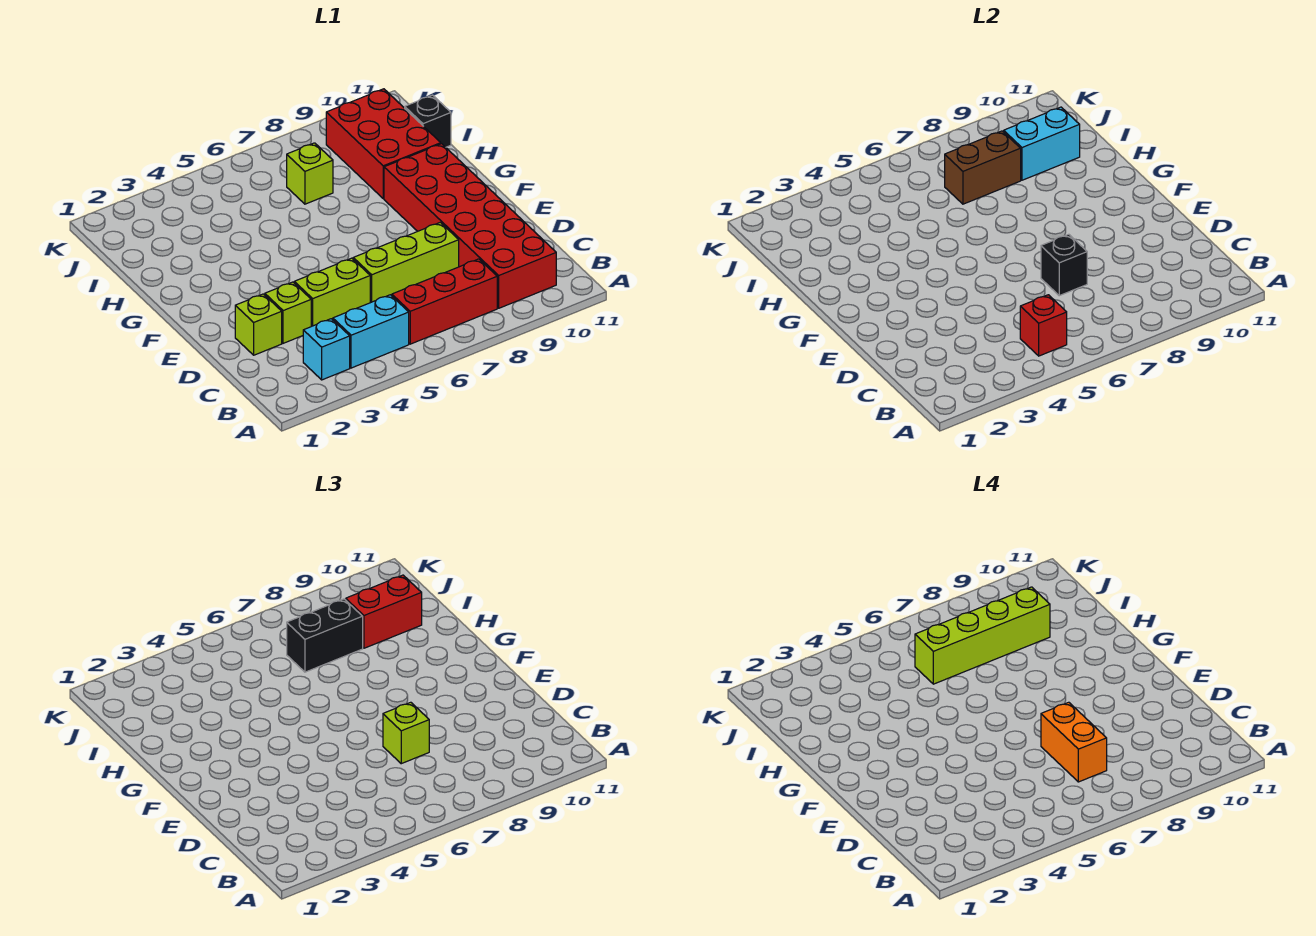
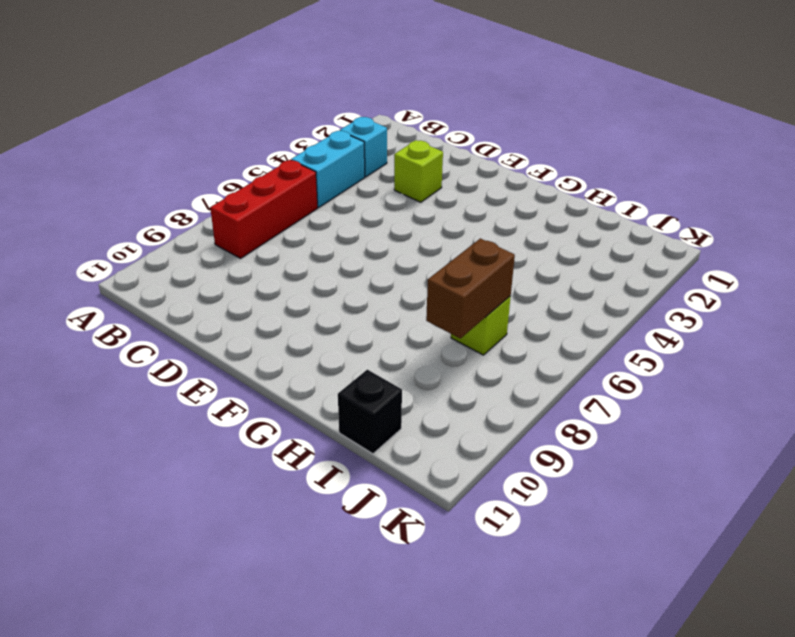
none -> red brick B9:G10 level 1
none -> lime brick D2 level 1
none -> lime brick D4:D5 level 1

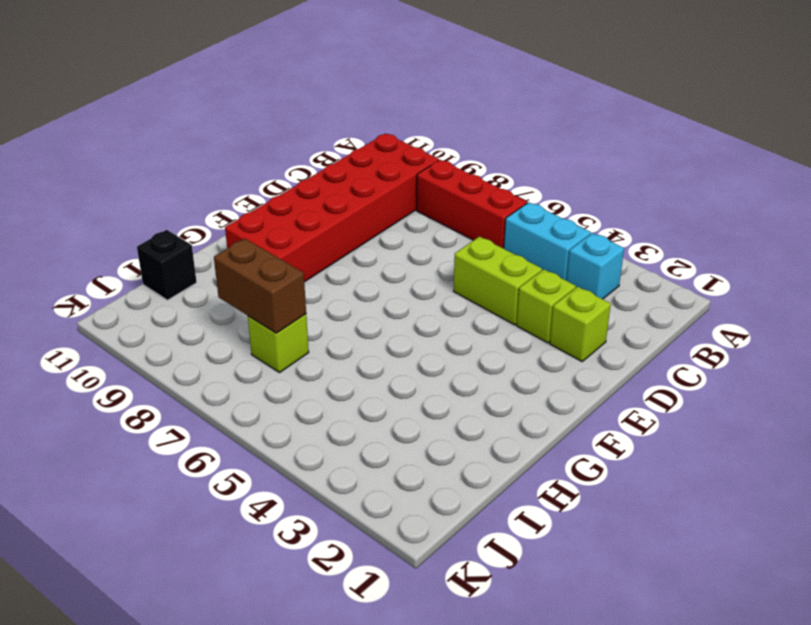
none -> lime brick D6:D8 level 1
none -> red brick H9:J10 level 1
none -> red brick B5 level 2

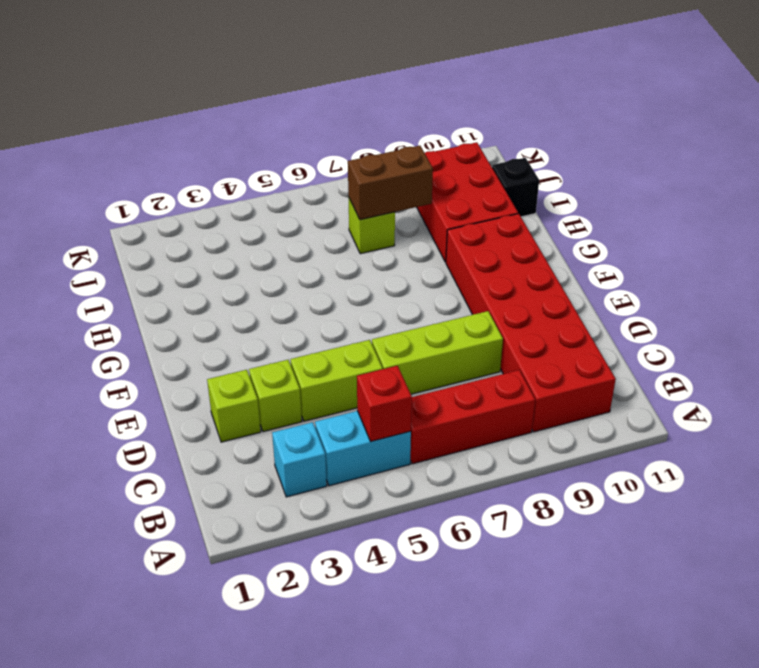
none -> black brick D7 level 2
none -> cyan brick I9:I10 level 2
none -> lime brick D7 level 3

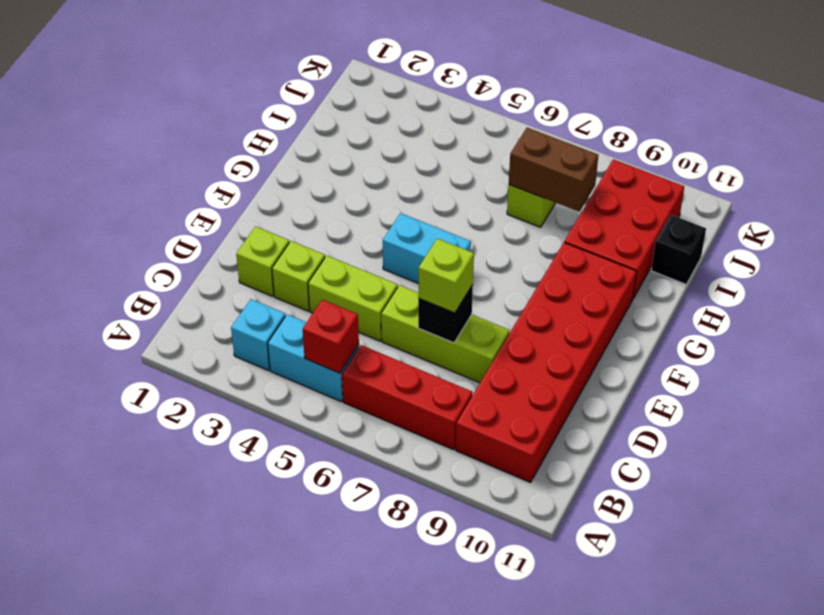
cyan brick F5:F6 level 1 -> cyan brick I9:I10 level 2
none -> black brick I7:I8 level 3
none -> red brick I9:I10 level 3
none -> orange brick C7:D7 level 4

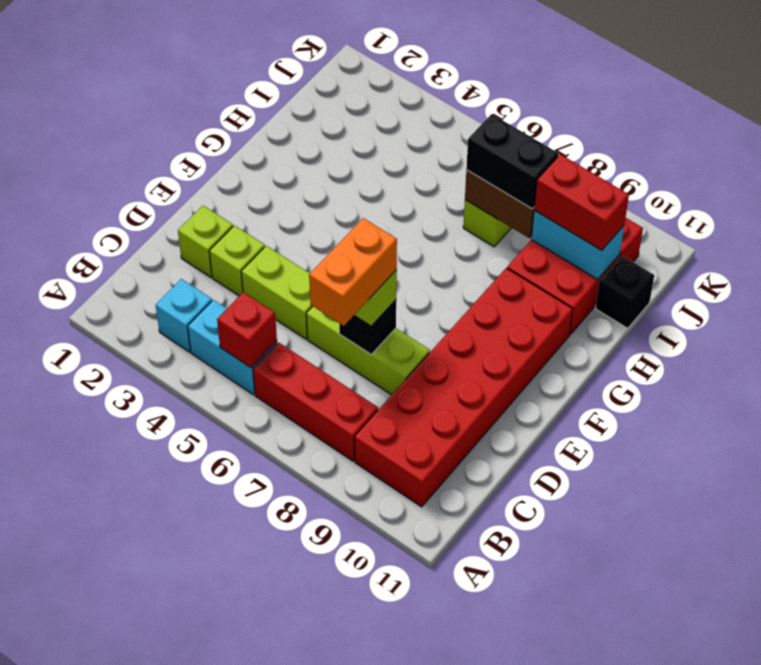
none -> lime brick I6:I9 level 4

